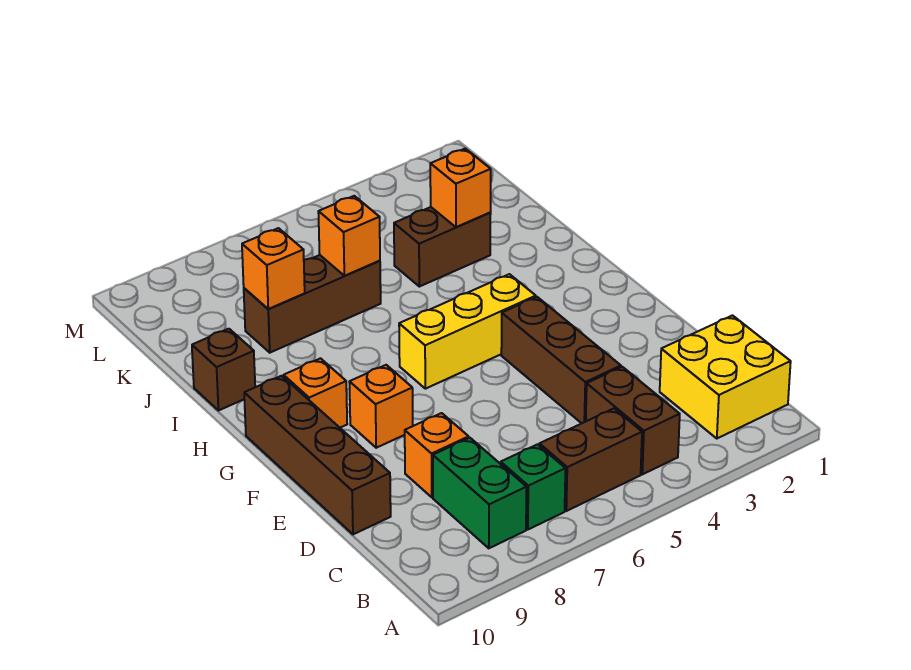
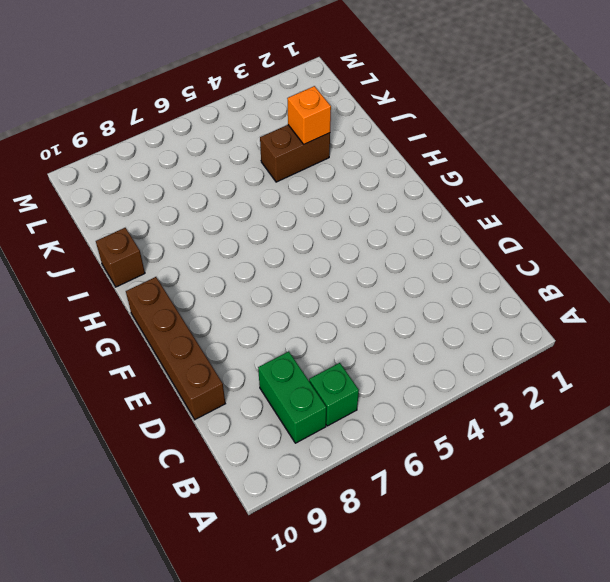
none -> yellow brick B1:C2 level 1
none -> brown brick B4:C4 level 1
none -> brown brick B5:B6 level 1

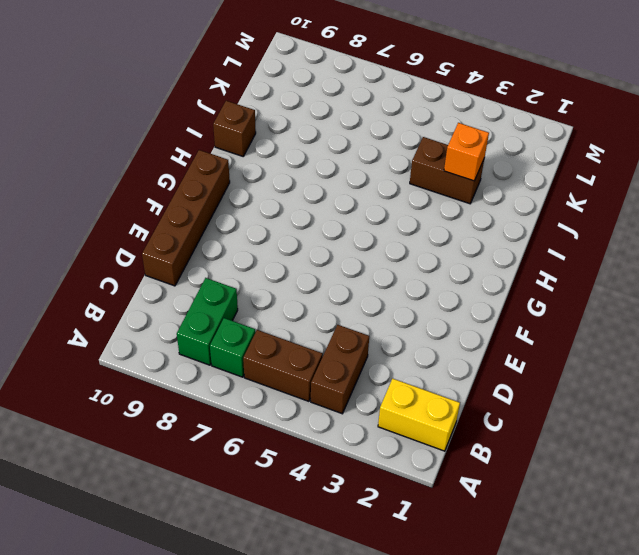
yellow brick B1:B2 level 1 -> yellow brick B1:C2 level 1
none -> brown brick D4:F4 level 1
none -> orange brick D8 level 1
none -> orange brick F8 level 1

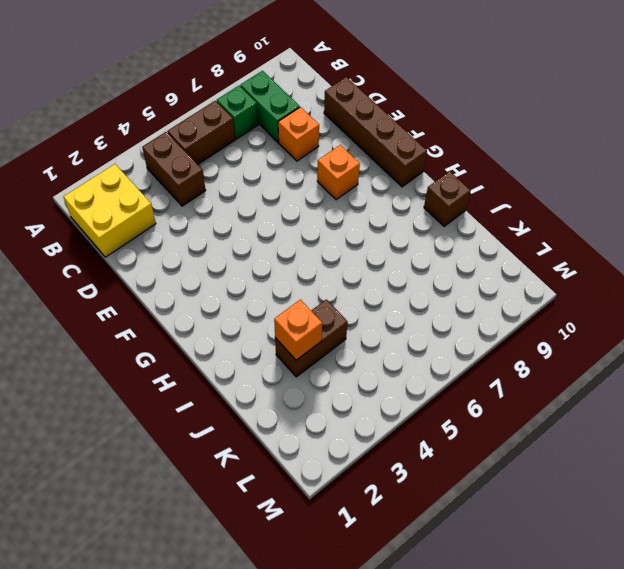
none -> brown brick D4:F4 level 1
none -> yellow brick G4:G6 level 1
none -> orange brick G9 level 1

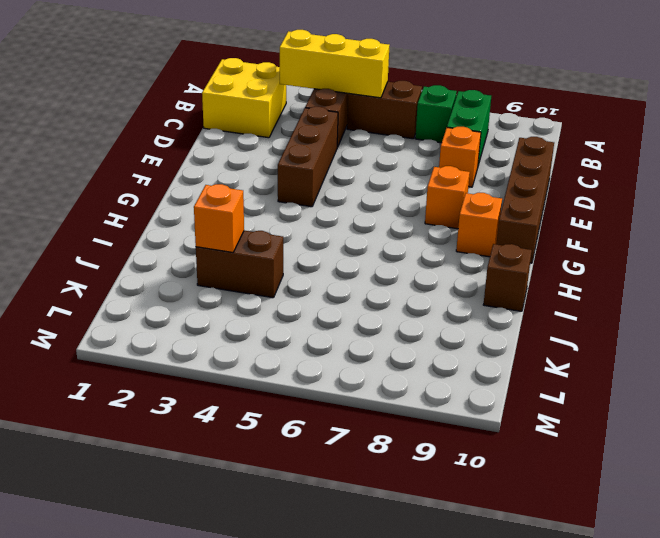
yellow brick B3:B5 level 2 -> yellow brick G4:G6 level 1
none -> brown brick J6:J8 level 1
none -> orange brick J6 level 2
none -> orange brick J8 level 2

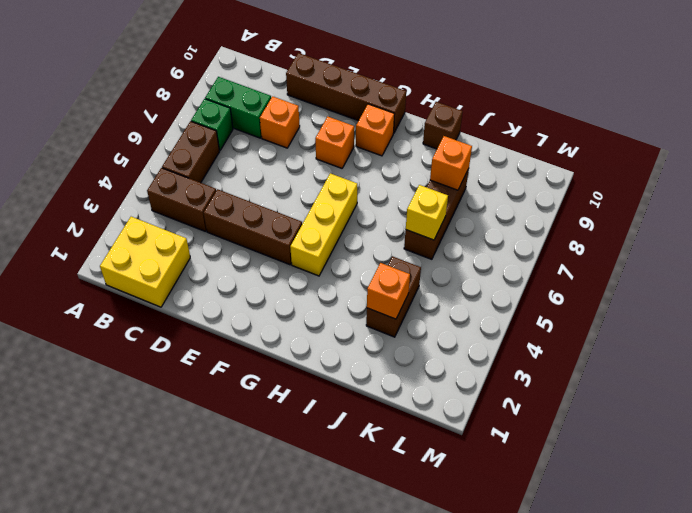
yellow brick J6 level 2 -> orange brick J6 level 2

